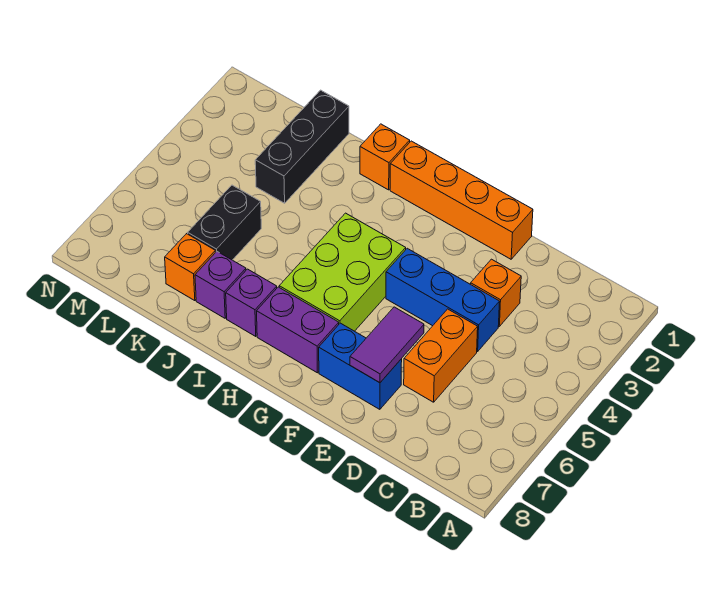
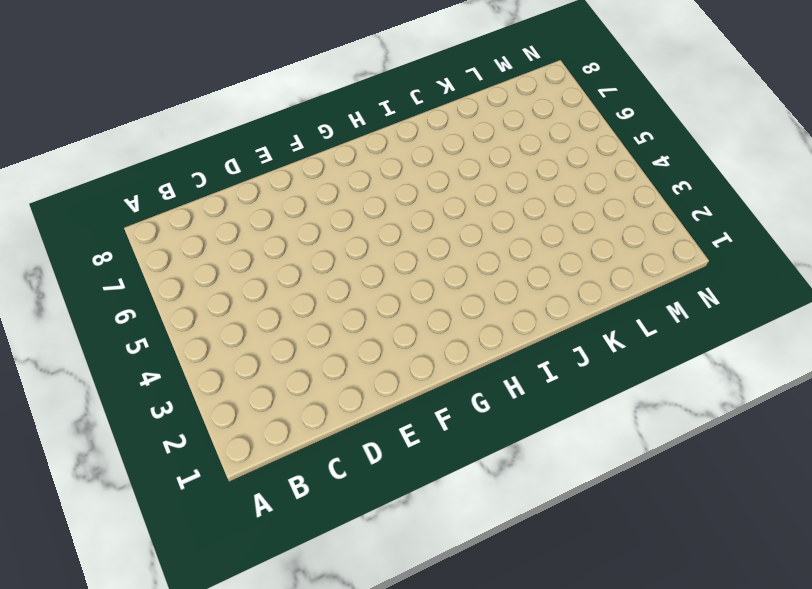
none -> orange brick D3 level 1
none -> blue brick D4:F4 level 1
none -> orange brick D5:D6 level 1

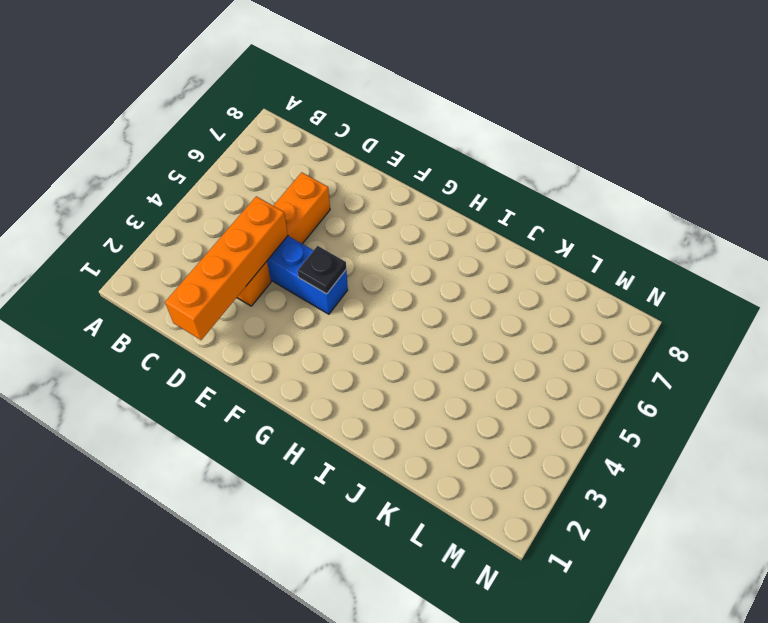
orange brick D1:D4 level 2 -> orange brick E1:H1 level 1
black plate F4 level 2 -> none
none -> blue brick E7:F7 level 1
none -> lime brick G4:H6 level 1
none -> purple brick G7:H7 level 1

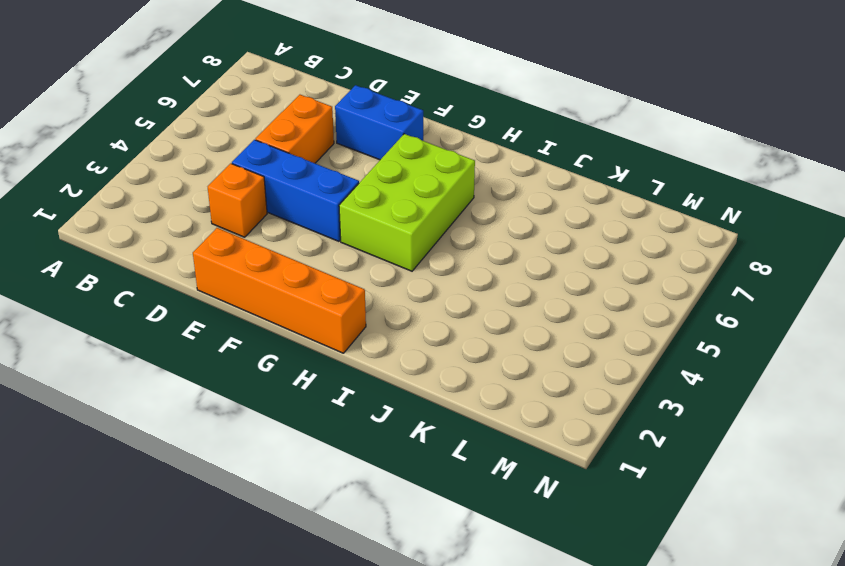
none -> purple brick G7:H7 level 1
none -> orange brick I1 level 1
none -> purple brick I7 level 1

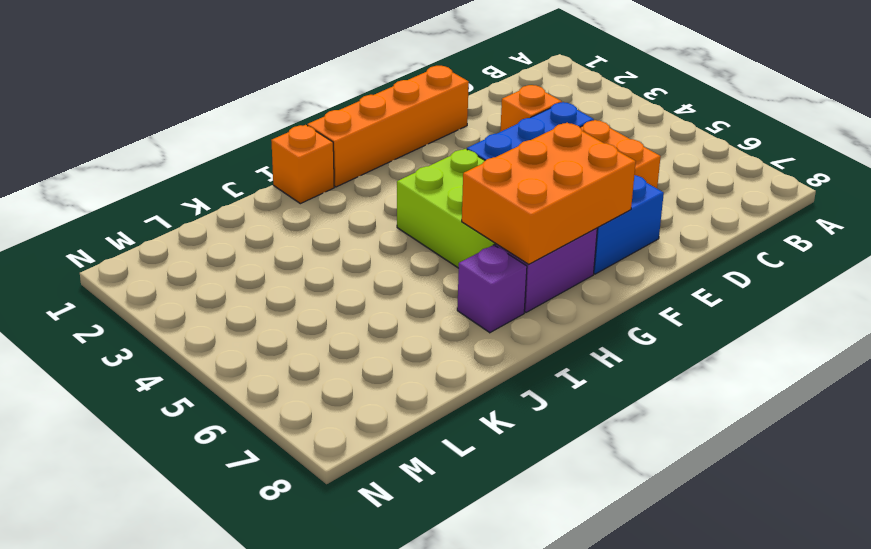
orange brick F6:H7 level 2 -> none
none -> purple brick J7 level 1
none -> black brick K1:K3 level 1
none -> black brick K5:K6 level 1

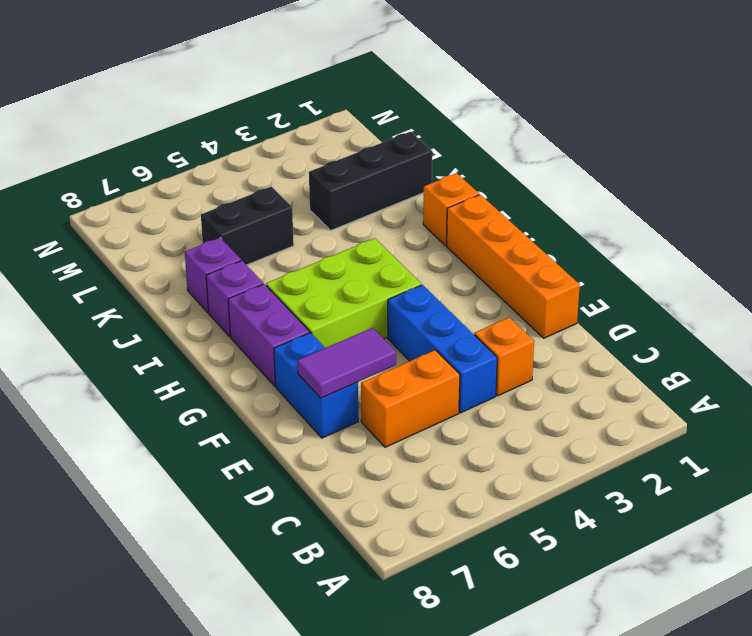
none -> orange brick K7 level 1

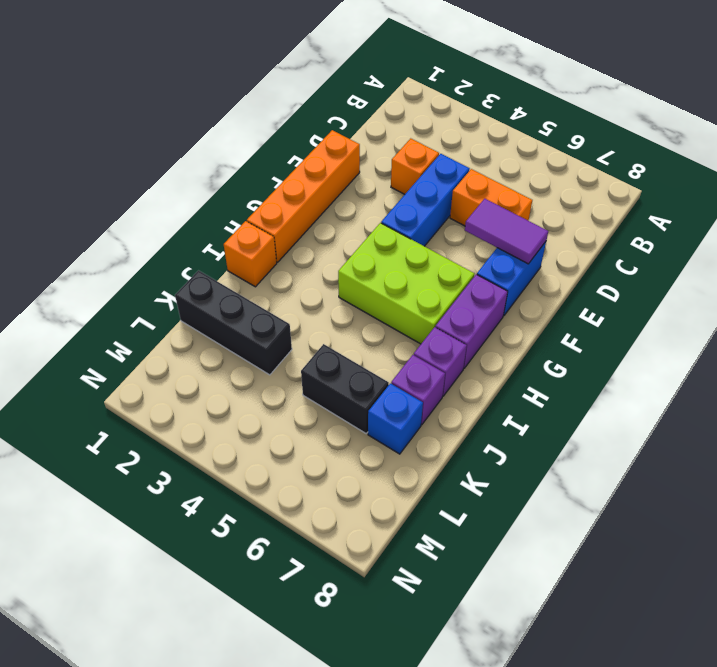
blue brick K7 level 1 -> orange brick K7 level 1

